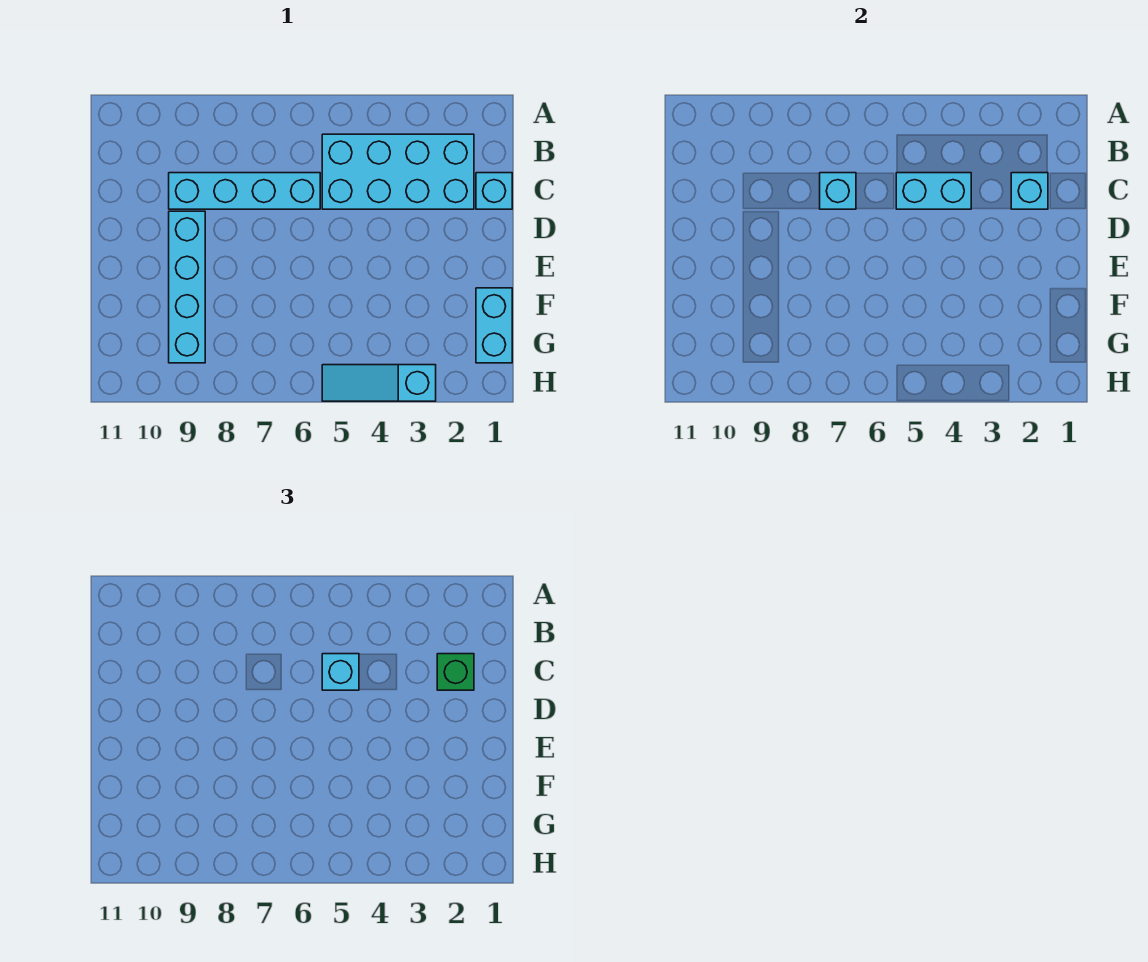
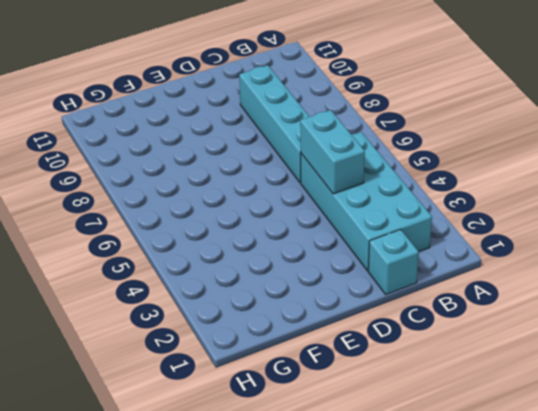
none -> cyan brick D9:G9 level 1
none -> cyan brick F1:G1 level 1

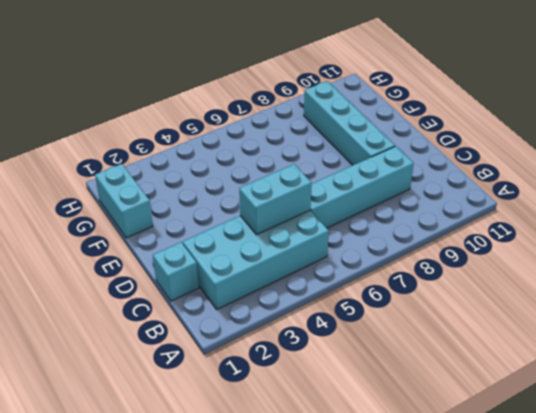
none -> cyan slope H3:H5 level 1 top 3
none -> cyan brick C2 level 2

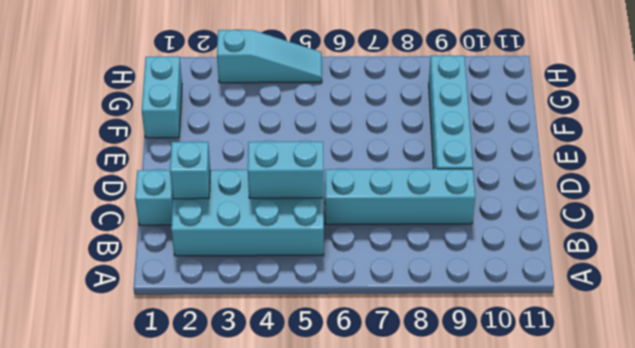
none -> cyan brick C7 level 2
none -> green brick C2 level 3

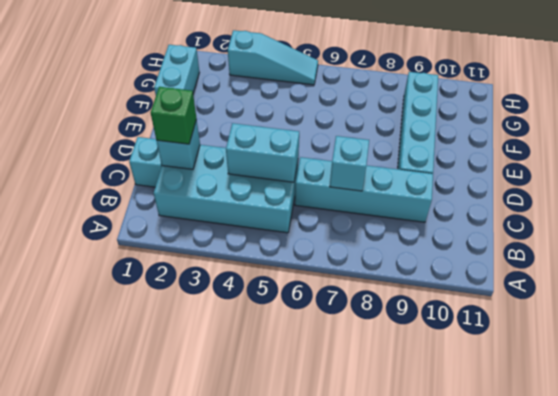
none -> cyan brick C5 level 3

